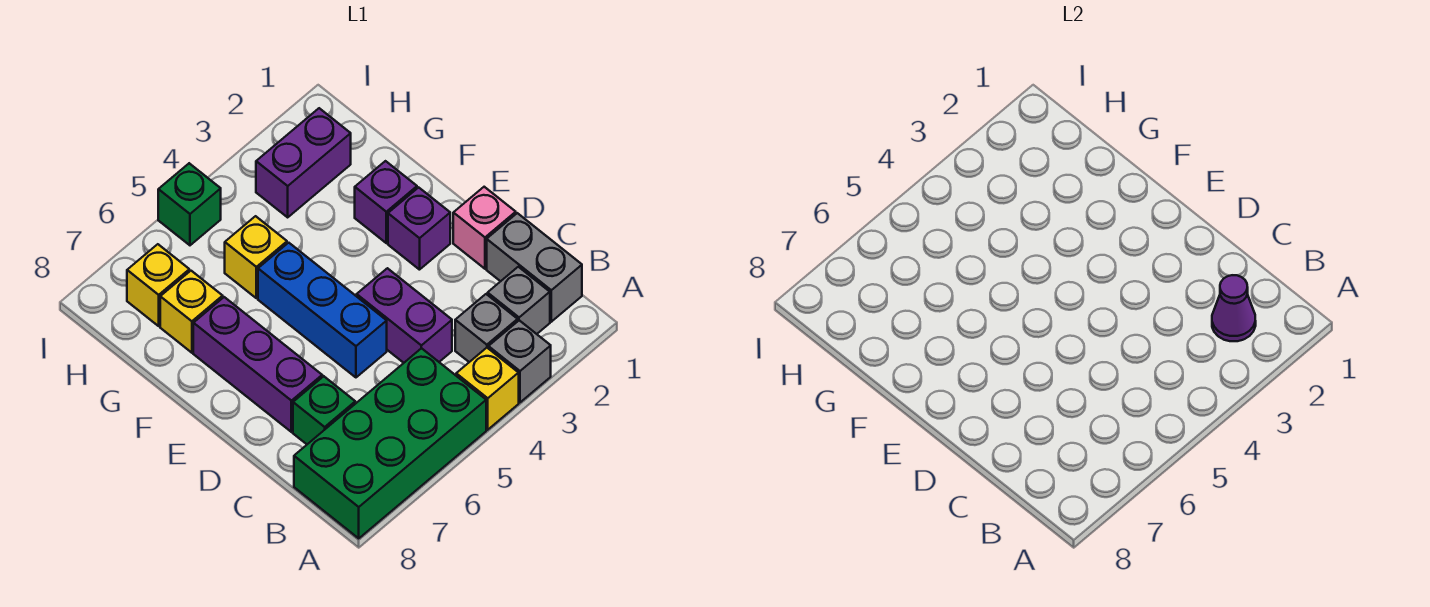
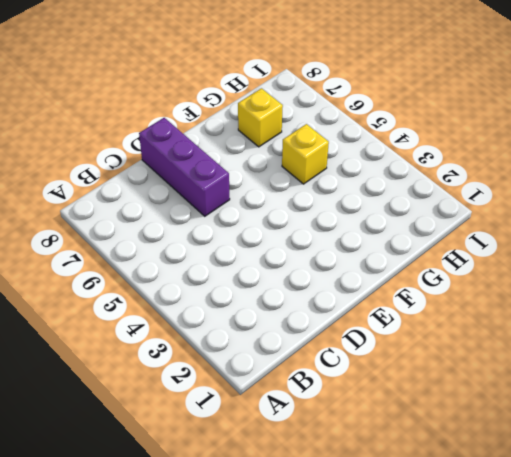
purple brick D6:D8 level 1 -> purple brick D7:F7 level 1
none -> grey brick A3 level 1
none -> yellow brick A4 level 1
none -> green brick A5:B8 level 1

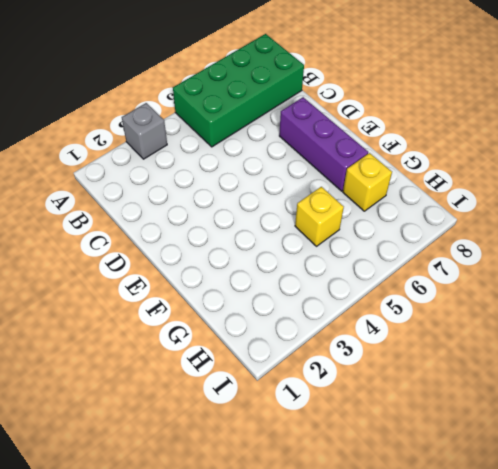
none -> yellow brick A4 level 1
none -> grey brick B1:C1 level 1
none -> grey brick B2 level 1

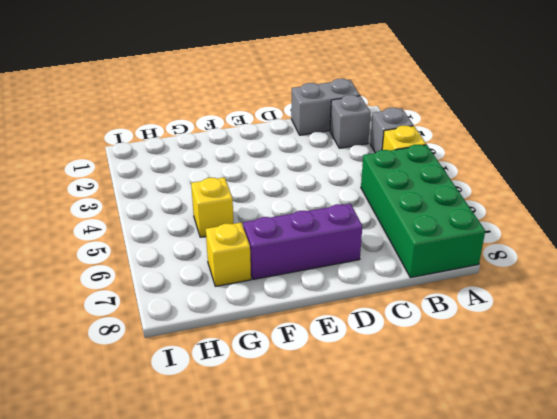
none -> grey brick B3 level 1
none -> purple brick C4:D4 level 1
none -> green brick C7 level 1

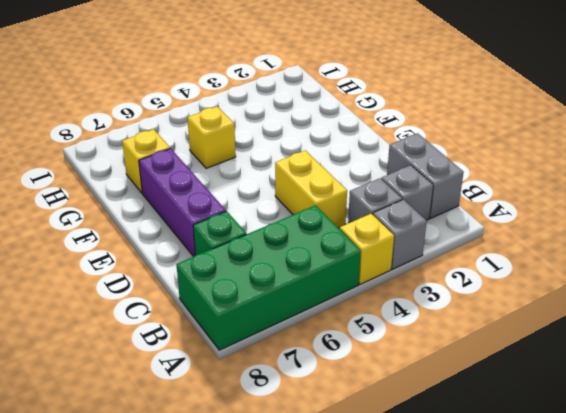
yellow brick C4:D4 level 1 -> purple brick C4:D4 level 1
none -> pink brick D1 level 1
none -> blue brick D5:F5 level 1
none -> purple brick E2 level 1

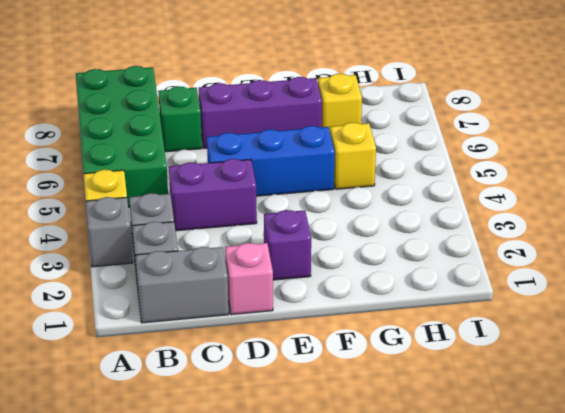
none -> purple brick F2 level 1
none -> purple brick H2:H3 level 1
none -> yellow brick H7 level 1

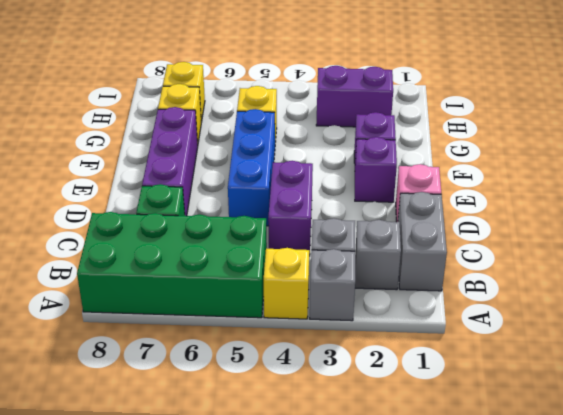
none -> green brick I5 level 1
none -> purple cone B2 level 2

